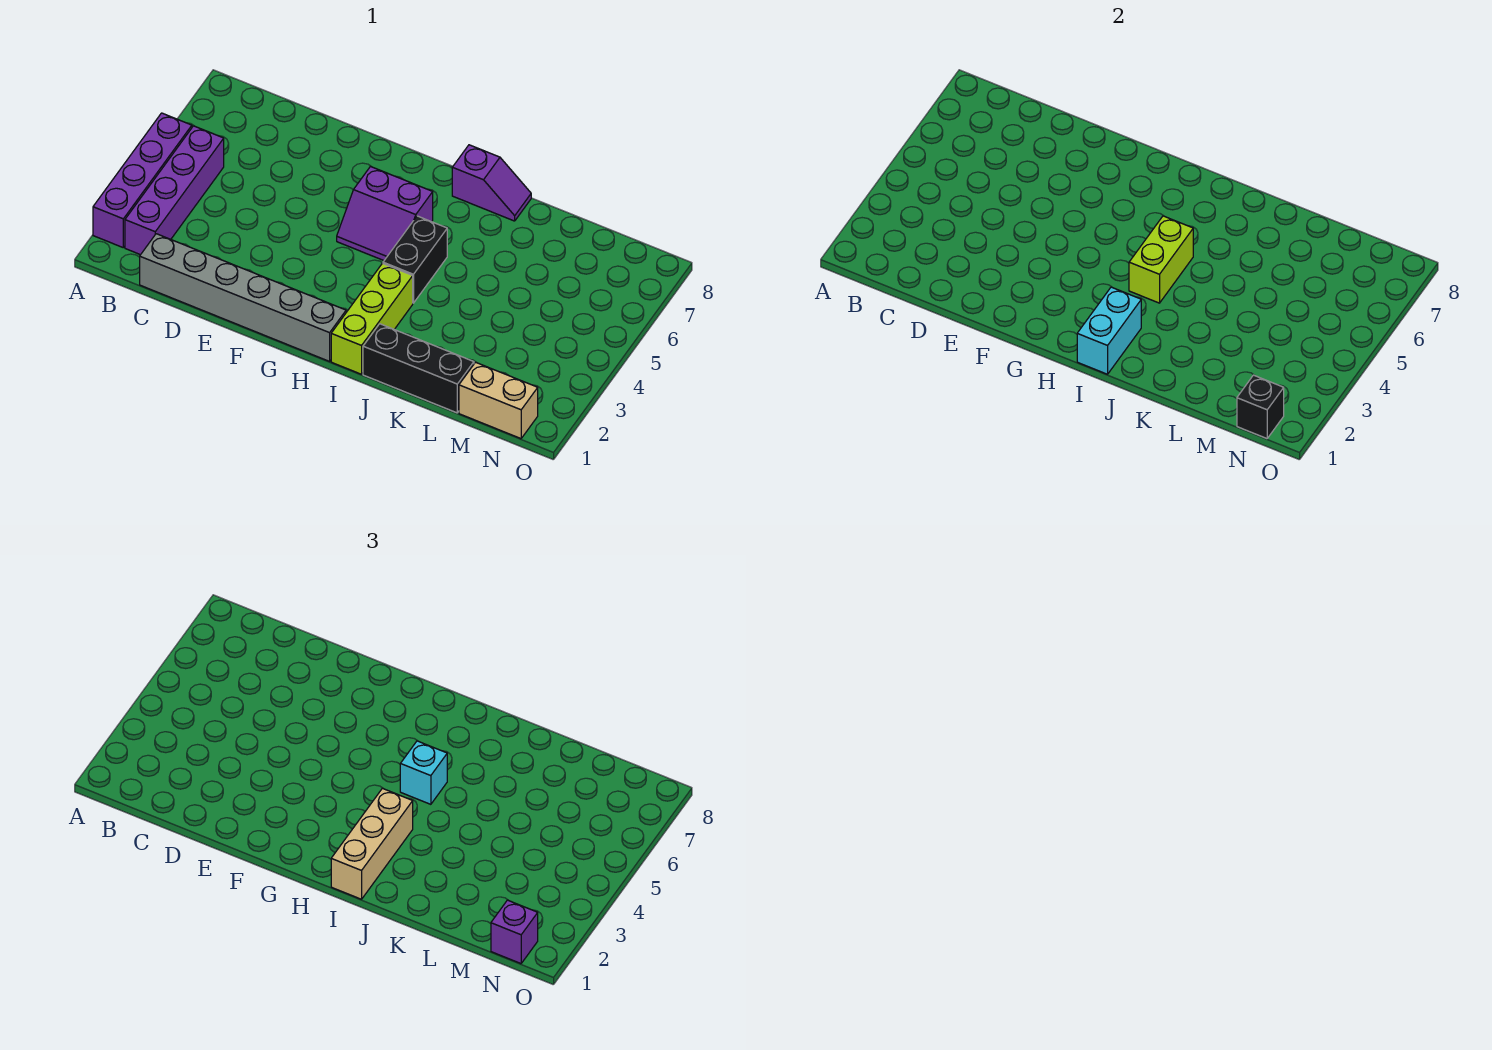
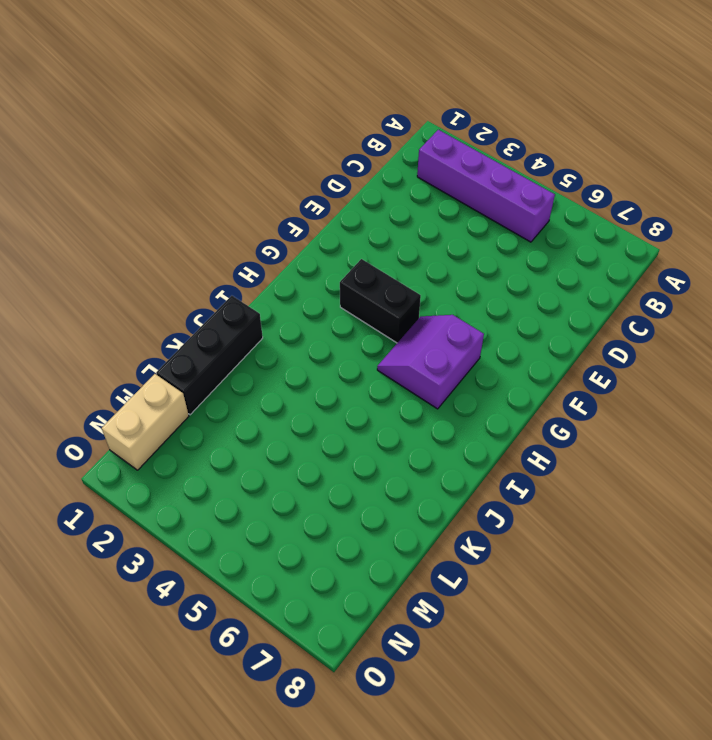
black brick G3:G4 level 1 -> black brick I4:I5 level 1
none -> purple brick A2:A5 level 1
none -> grey brick C1:H1 level 1
none -> lime brick I1:I3 level 1

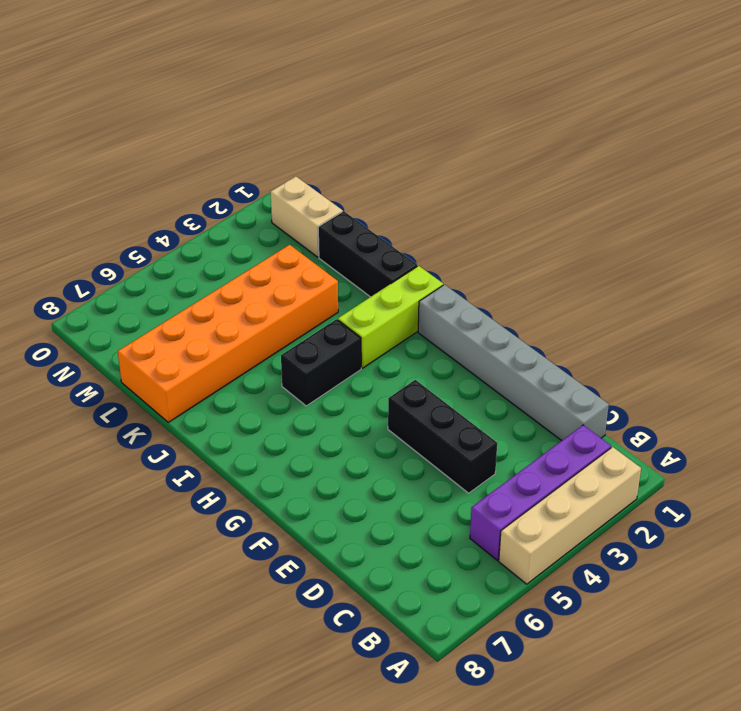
tan brick A2:A5 level 1 -> purple brick A2:A5 level 1
black brick D4:F4 level 1 -> none
orange brick K3:L8 level 1 -> none
none -> purple slope G5:H6 level 1 top 6
none -> purple slope I8:J8 level 1 top I
none -> cyan brick I1:I2 level 2

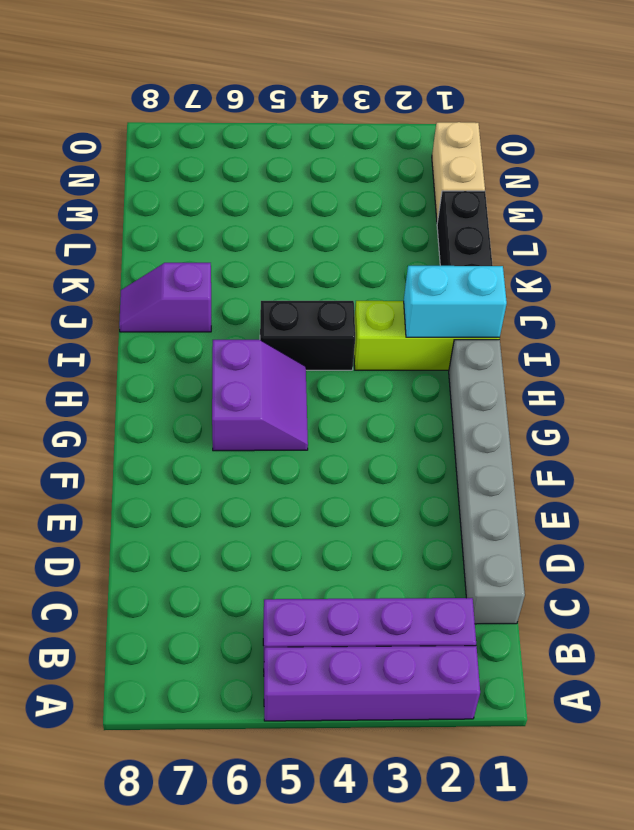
purple slope J7:J8 level 1 top 7 -> purple slope I8:J8 level 1 top I
none -> lime brick I4:I5 level 2
none -> black brick N1 level 2
none -> tan brick I1:I3 level 3

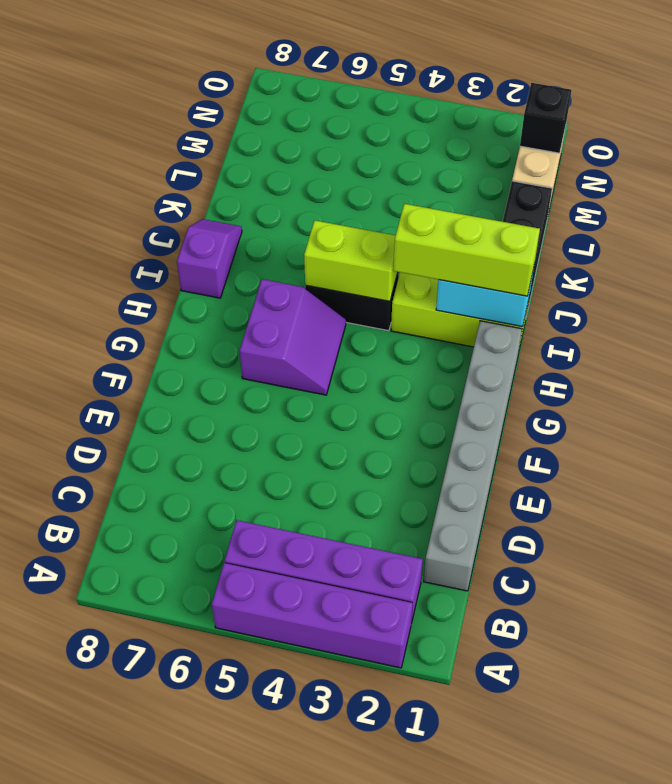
lime brick I1:I3 level 3 -> tan brick I1:I3 level 3
none -> cyan brick I5 level 3
none -> purple brick N1 level 3

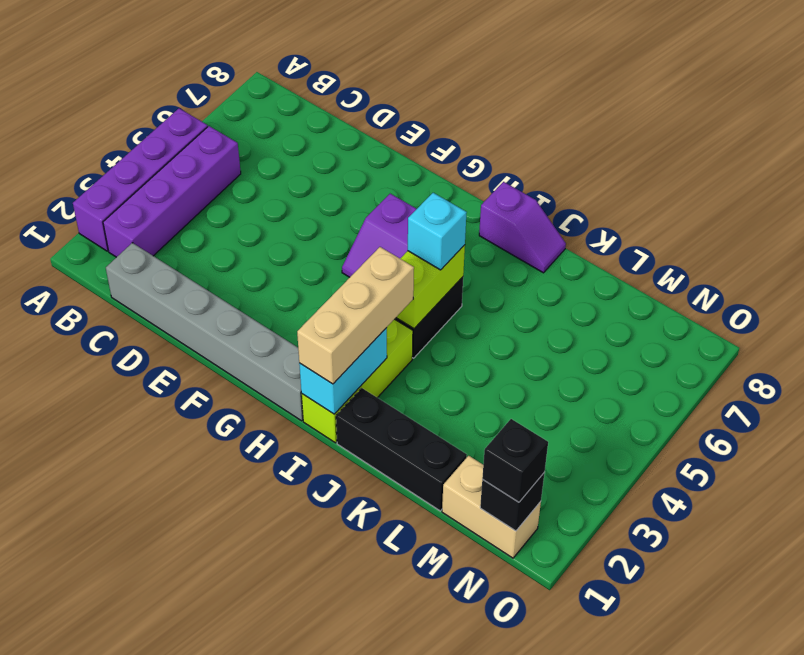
black brick N1 level 3 -> purple brick N1 level 3

